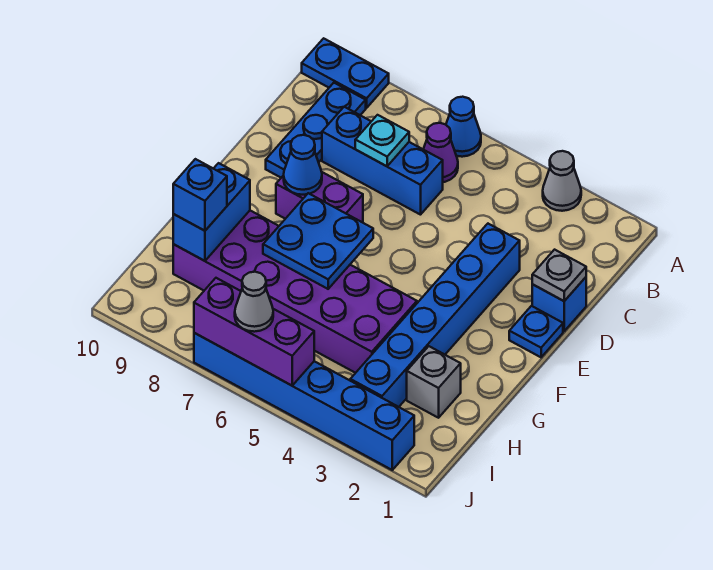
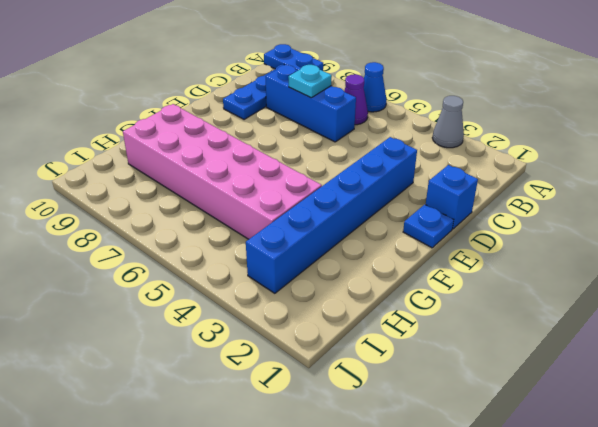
pink brick G4:H9 level 1 -> purple brick G4:H9 level 1
none -> purple brick E7:E8 level 1
none -> grey brick H2 level 1
none -> blue brick J2:J7 level 1

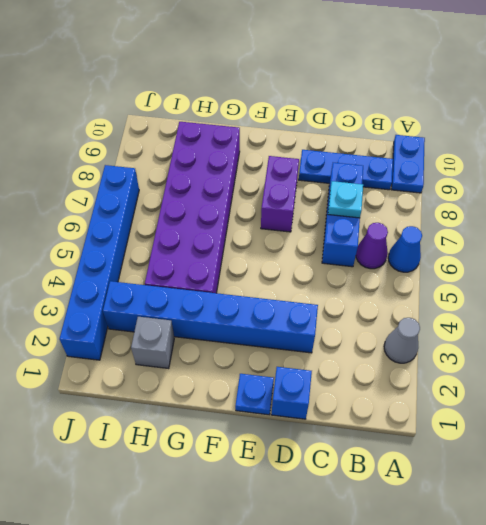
none -> grey plate D1 level 2
none -> blue cone E8 level 2
none -> blue plate F6:G7 level 2

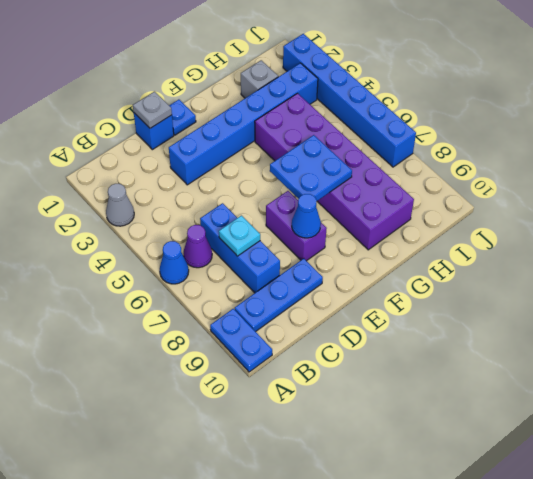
none -> blue brick G9:H9 level 2
none -> purple brick J5:J7 level 2
none -> blue brick H9 level 3

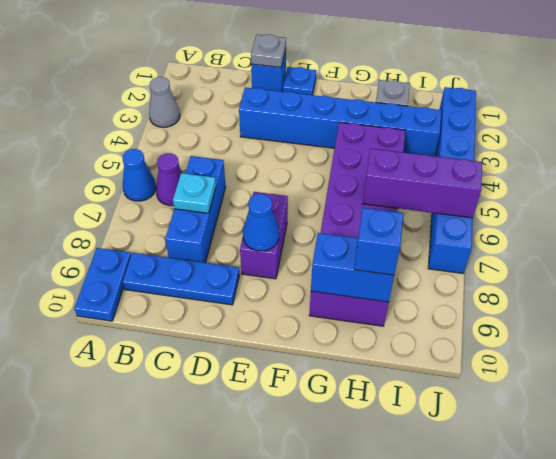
purple brick H6:J6 level 2 -> purple brick J5:J7 level 2
none -> blue plate F6:G7 level 2
none -> grey cone J6 level 3

